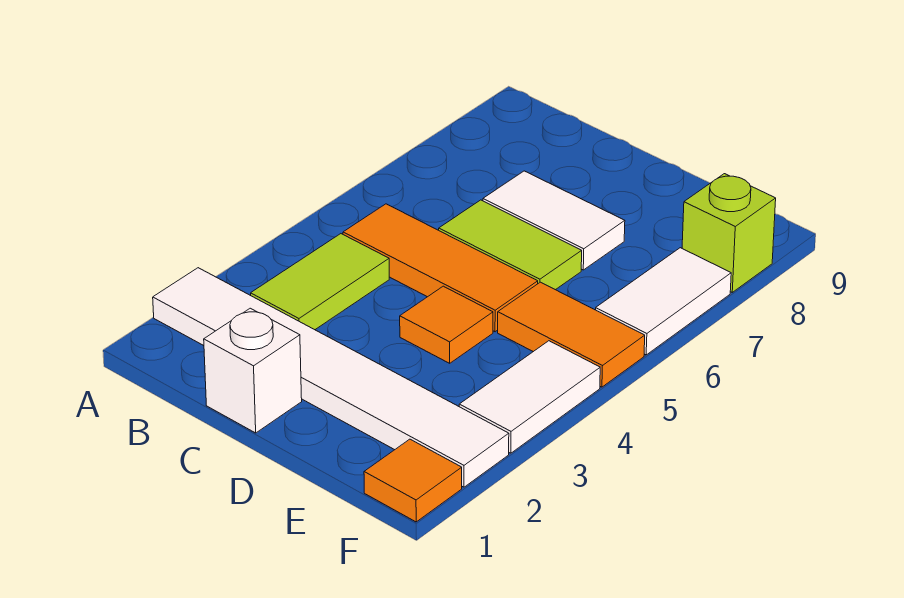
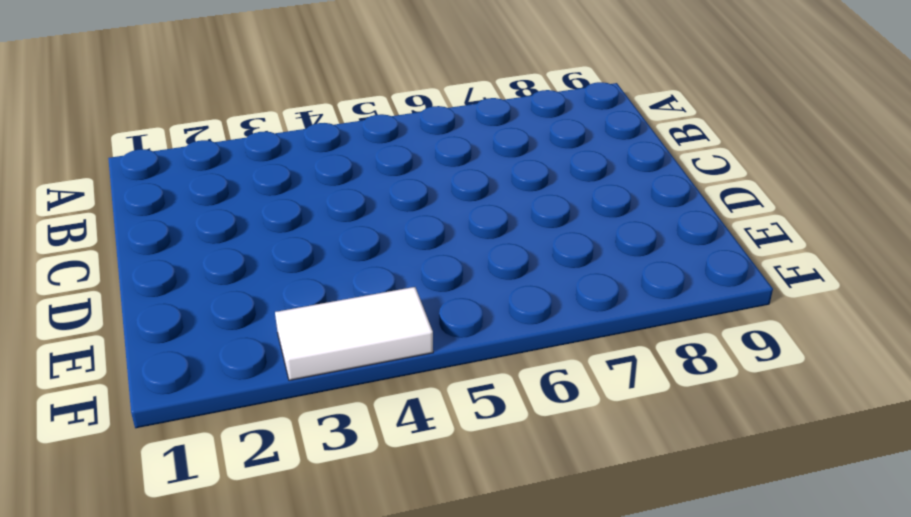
none -> white tile A2:F2 level 1
none -> lime tile B3:B4 level 1
none -> orange tile B5:D5 level 1

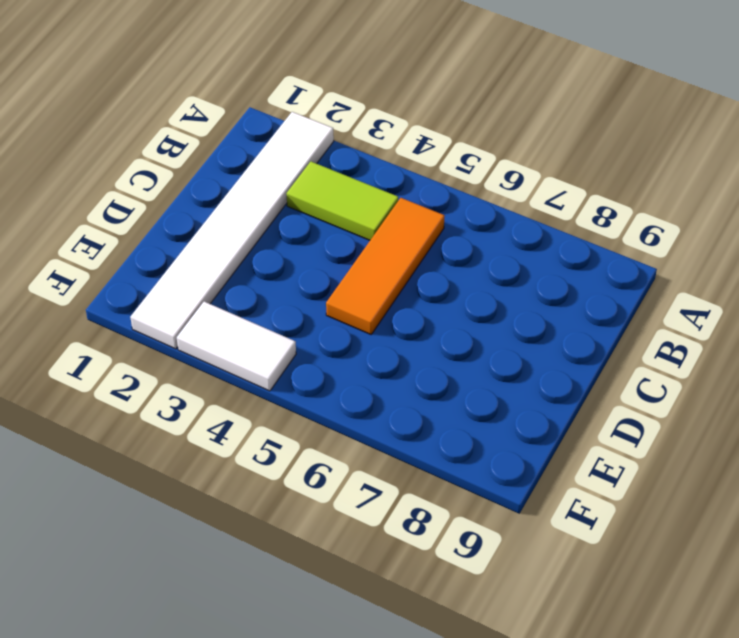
none -> white brick C1 level 1
none -> lime tile C6:D6 level 1
none -> white tile C7:D7 level 1

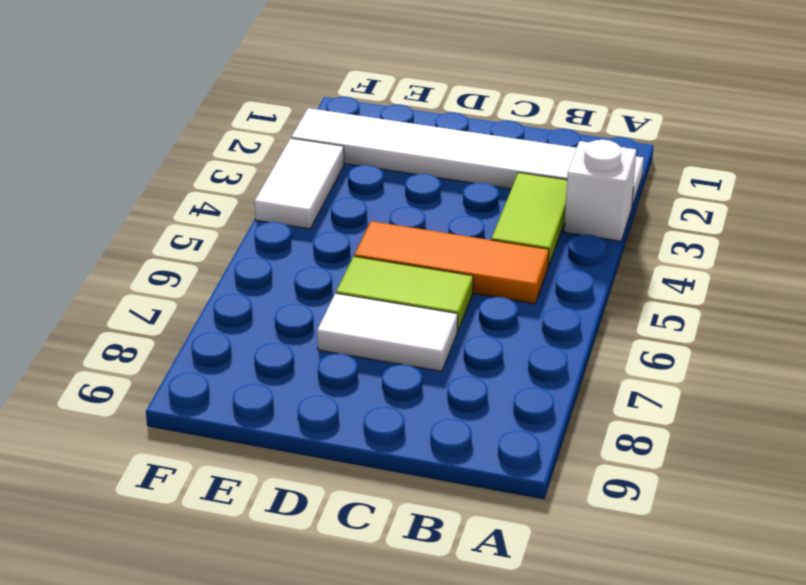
white brick A3 level 1 -> white brick C1 level 1
none -> orange tile D4 level 1
none -> orange tile E5:F5 level 1
none -> orange tile F1 level 1

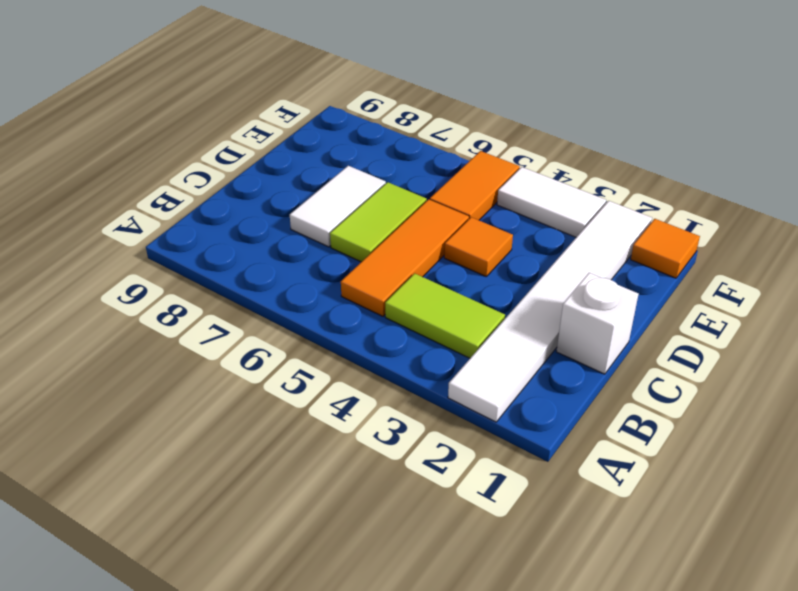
none -> white tile F6:F7 level 1
none -> lime brick F8 level 1

